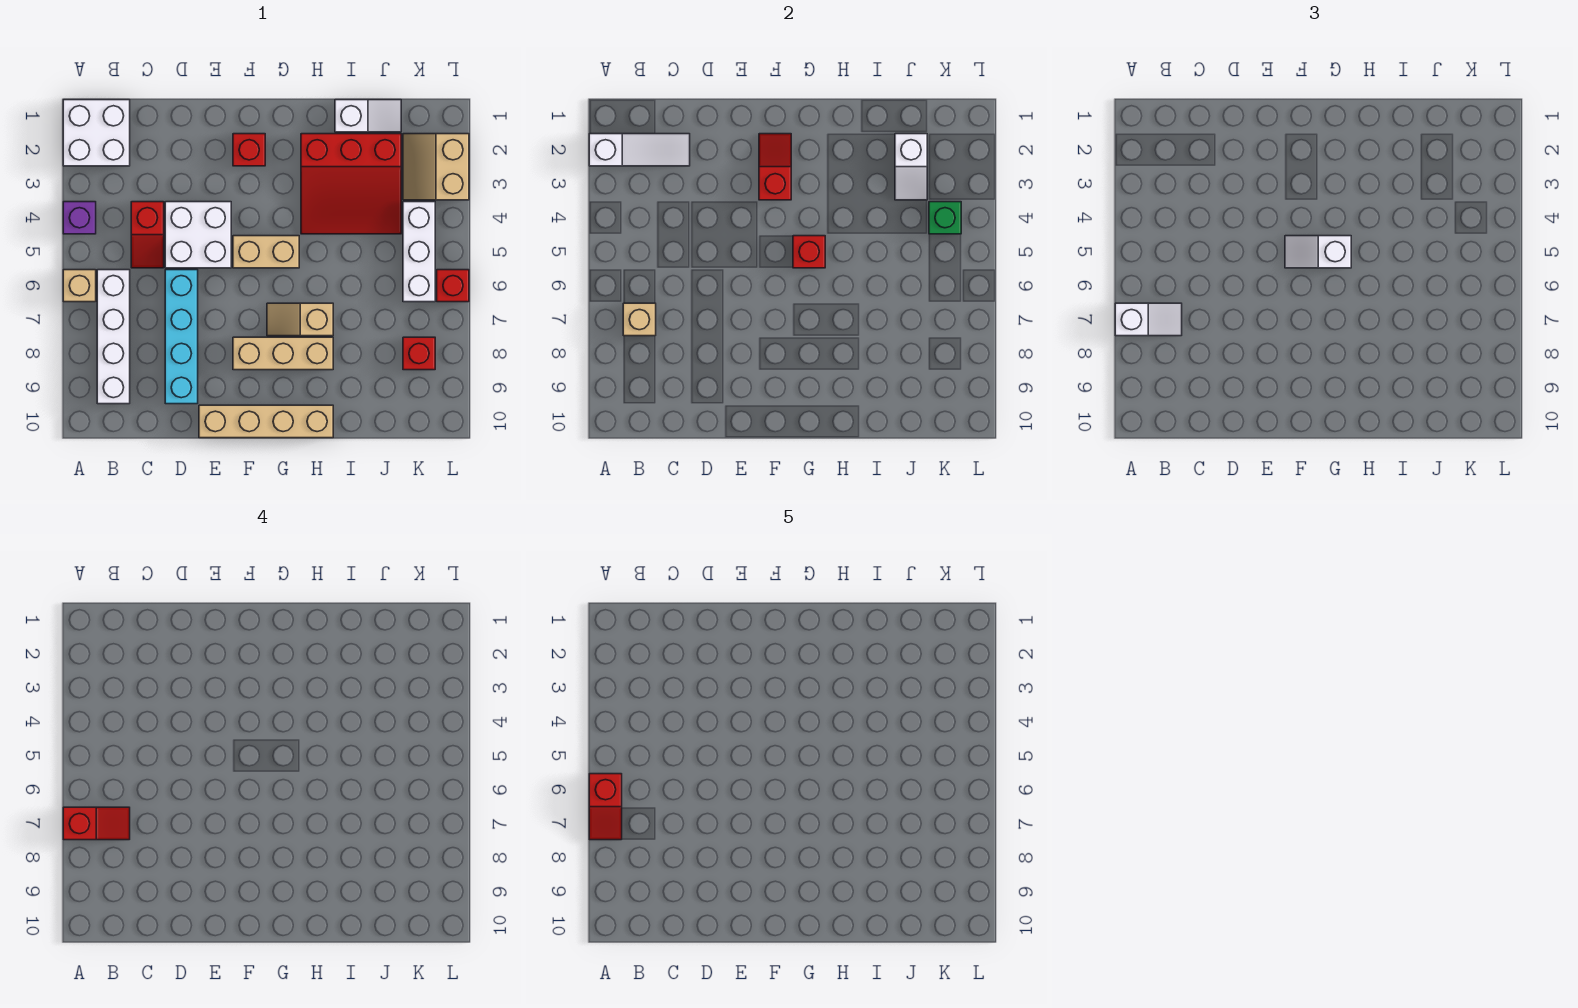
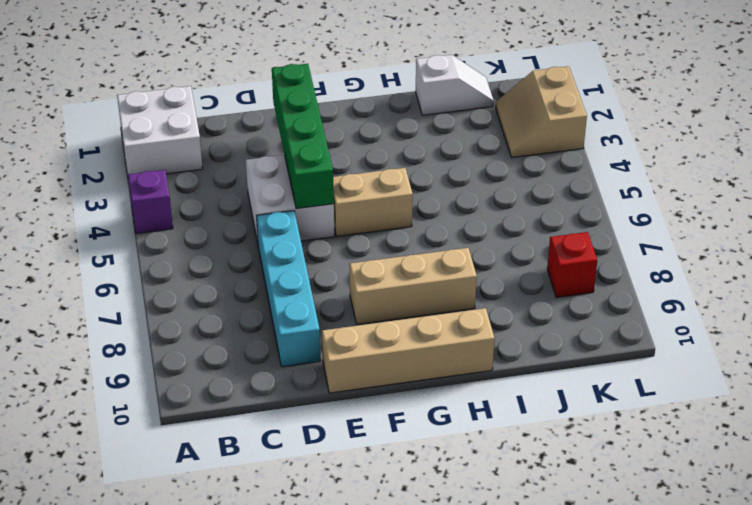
green brick E2:E5 level 2 -> none
none -> tan brick A6 level 1
none -> white brick B6:B9 level 1
none -> red slope C4:C5 level 1 top 4

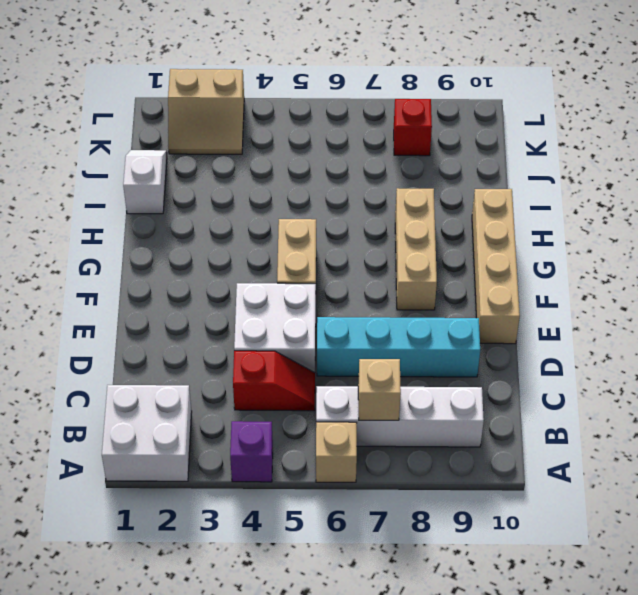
none -> red brick F2 level 1
none -> tan slope G7:H7 level 1 top H
none -> red slope H2:J4 level 1 top 2

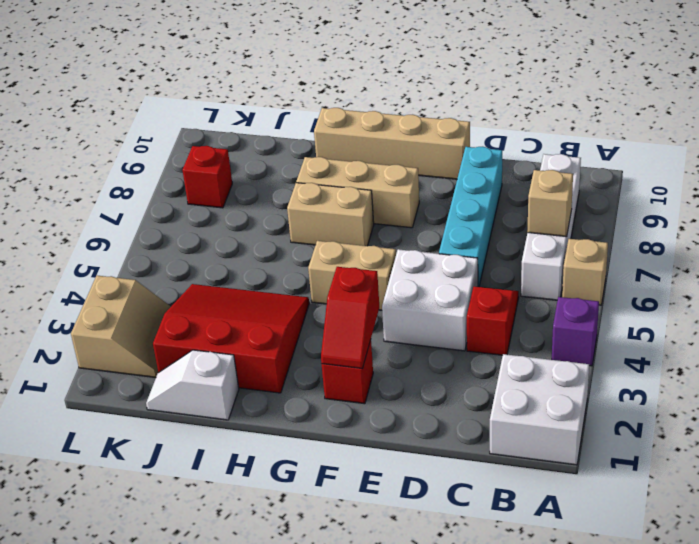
tan brick G7:H7 level 1 -> tan slope G7:H7 level 1 top H
none -> white brick K4:K6 level 1
none -> red brick L6 level 1
none -> white slope A2:C2 level 2 top A

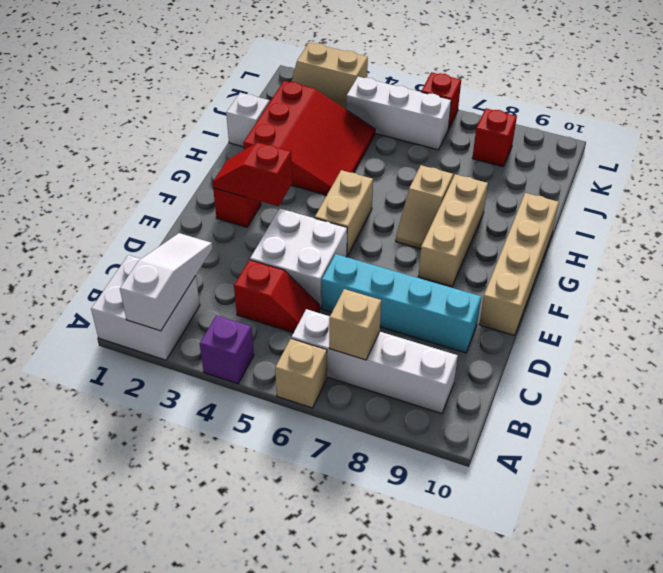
none -> red brick G5 level 2
none -> white slope J2:J3 level 2 top 2
none -> green brick K4 level 2

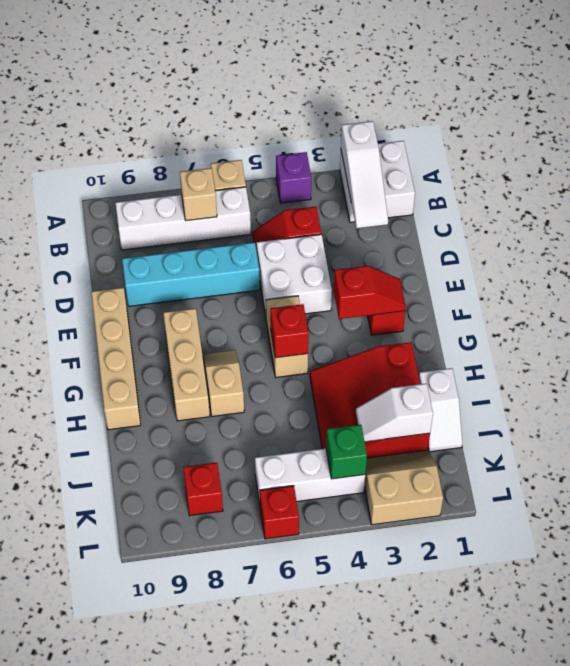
none -> white slope A7:B7 level 3 top A
none -> white slope F5:G5 level 3 top G
none -> red slope A7:B7 level 4 top A

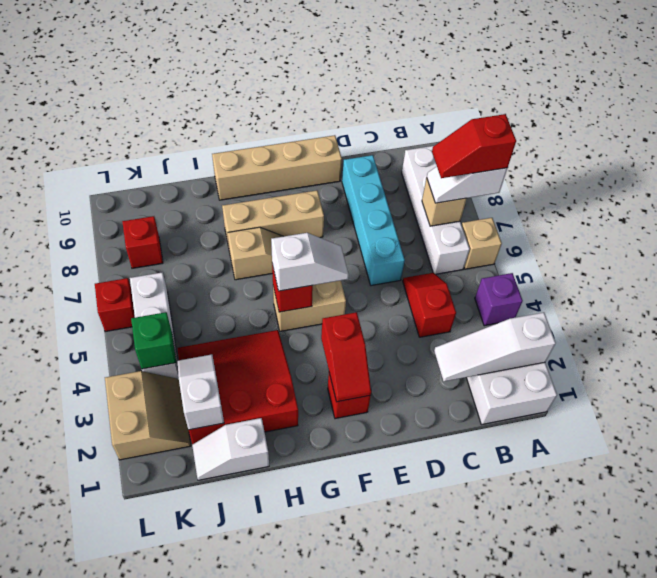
none -> white brick D4:E5 level 1
none -> red slope A6:A7 level 5 top 6

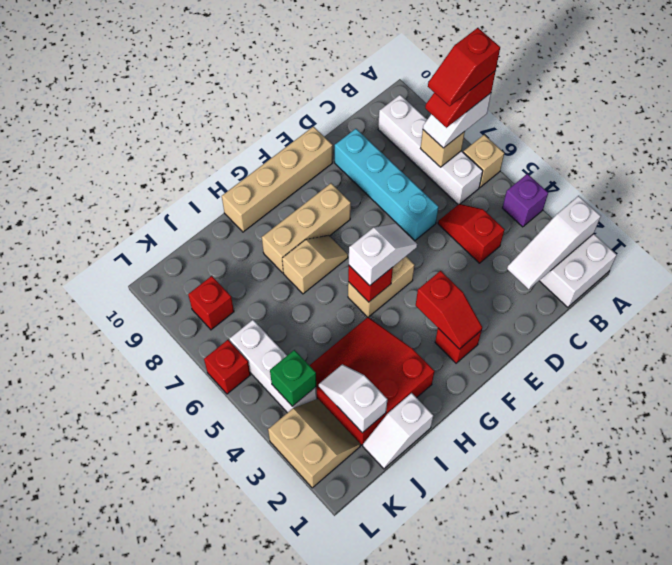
red slope A7:B7 level 5 top A -> red slope A6:A7 level 5 top 6
none -> white brick D4:E5 level 1

